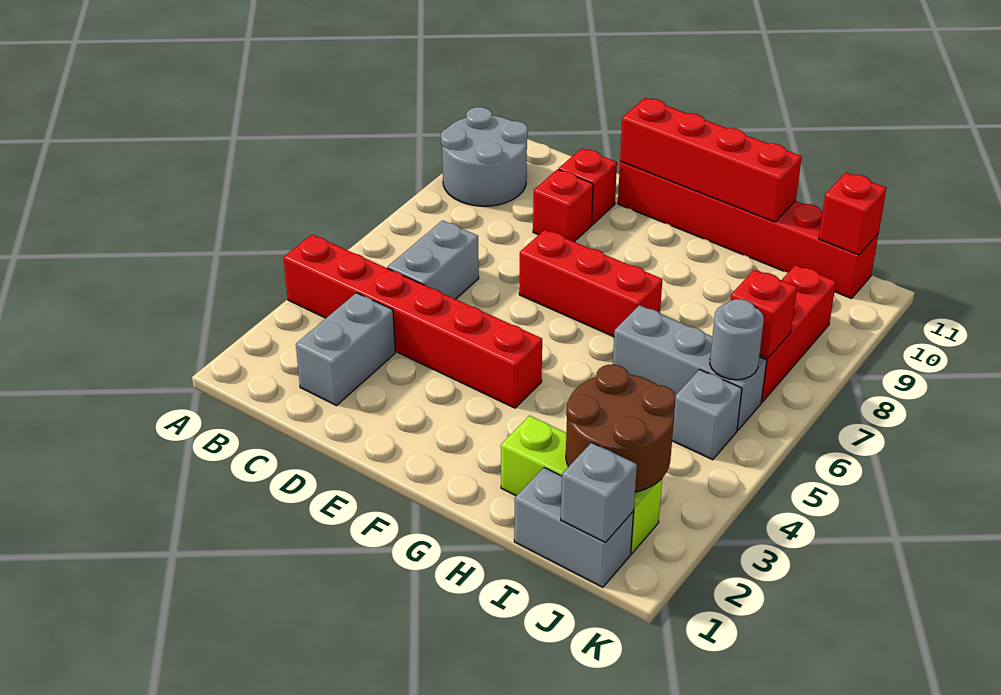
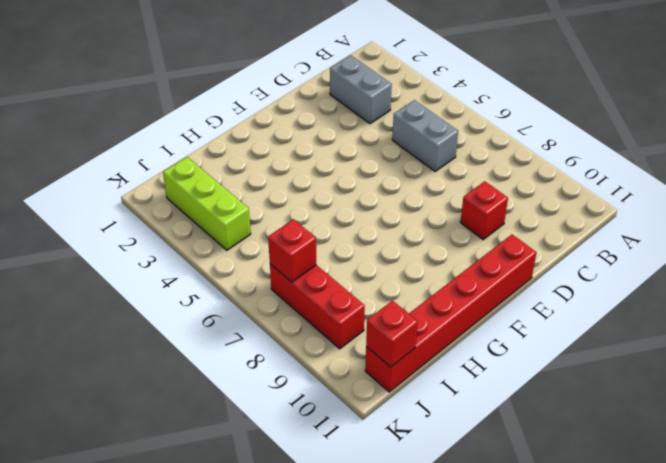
lime brick J2:J4 level 1 -> lime brick H2:J2 level 1
none -> red brick A4:F4 level 1
none -> grey round brick A9:B10 level 1
none -> red brick D10 level 1

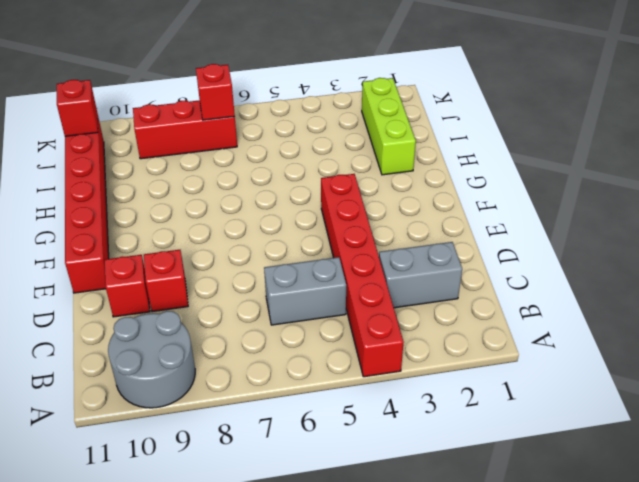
none -> red brick E7:G7 level 1
none -> grey brick H6:J6 level 1
none -> grey brick I1:J1 level 1

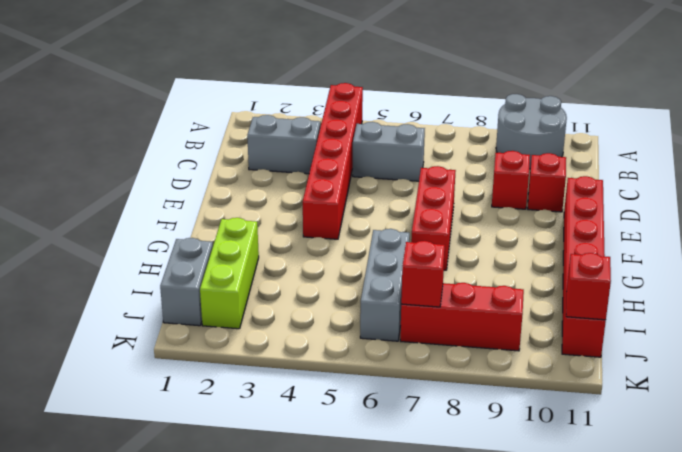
none -> grey brick J5 level 1
none -> red brick E11:H11 level 2
none -> brown round brick I2:J3 level 2

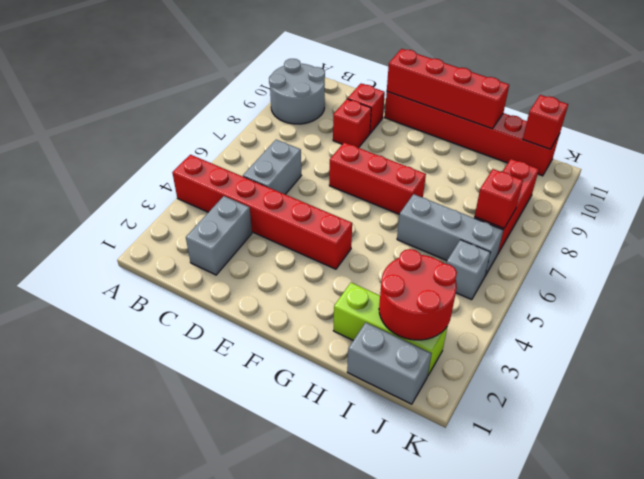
red round brick I2:J3 level 2 -> brown round brick I2:J3 level 2
none -> grey brick J1 level 2
none -> grey round brick J6 level 2

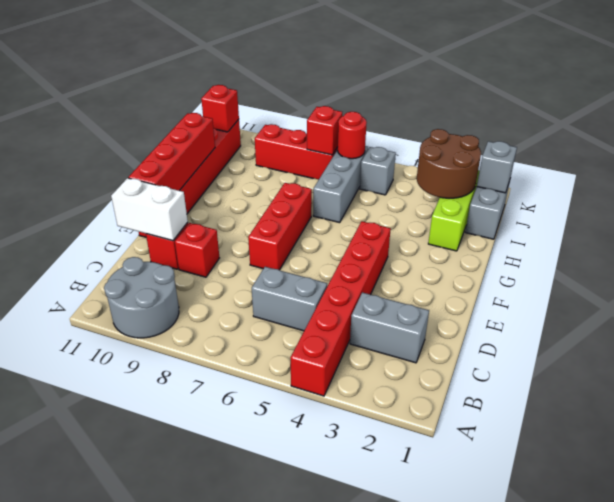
white brick D10:D11 level 2 -> none
red round brick J6 level 2 -> grey round brick J6 level 2

